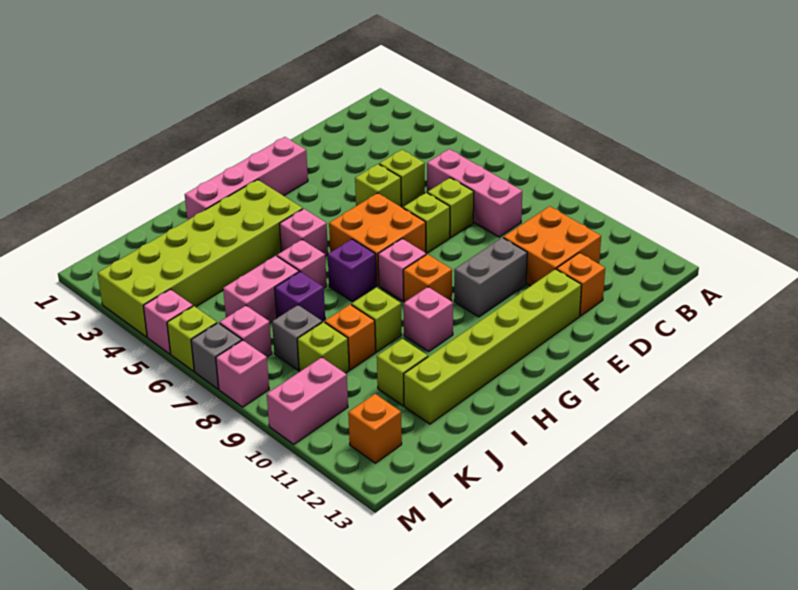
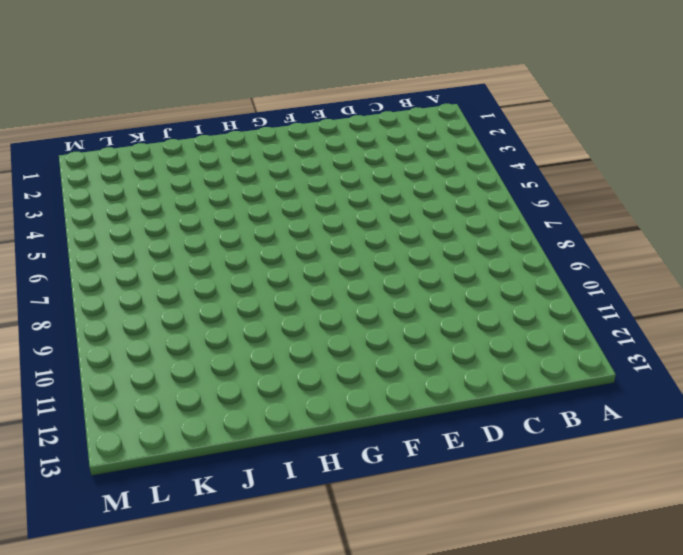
none -> pink brick C6:C8 level 1
none -> orange brick C10:D11 level 1
none -> lime brick D5 level 1
none -> lime brick D7 level 1

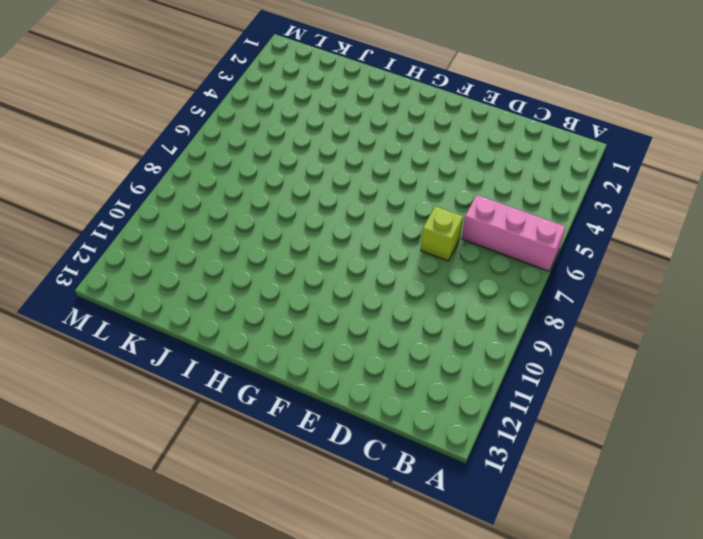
pink brick A6:C6 level 1 -> pink brick C6:C8 level 1
none -> orange brick C10:D11 level 1
none -> lime brick D5 level 1
none -> orange brick D12 level 1
none -> lime brick E5 level 1

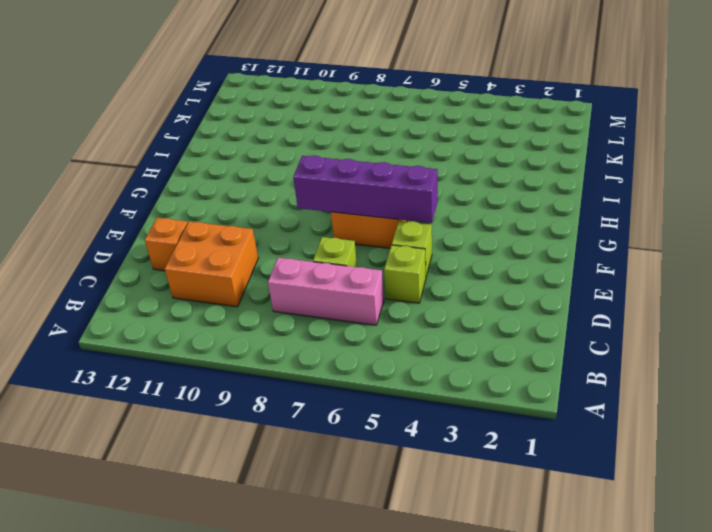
purple brick F5:F8 level 2 -> none
none -> lime brick E7 level 1
none -> grey brick E10:F10 level 1
none -> lime brick E12:J12 level 1
none -> pink brick F2:I2 level 1

